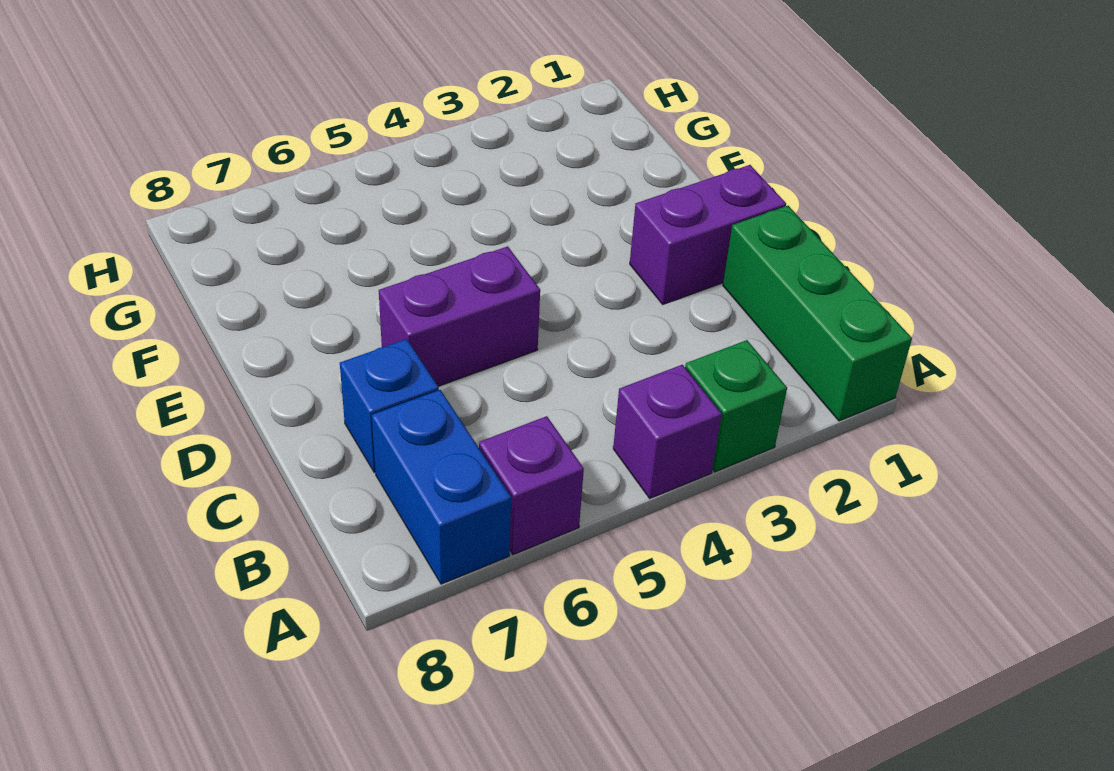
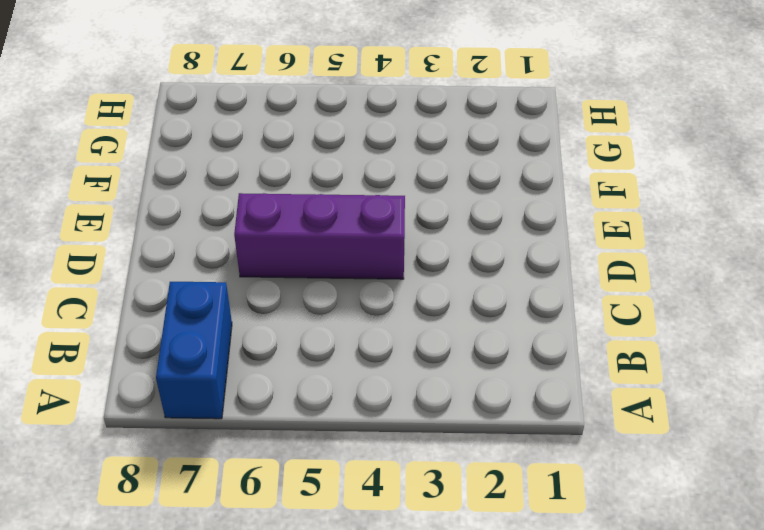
purple brick D4:D6 level 1 -> purple brick D5:D6 level 1
none -> green brick A1:C1 level 1
none -> green brick A3 level 1

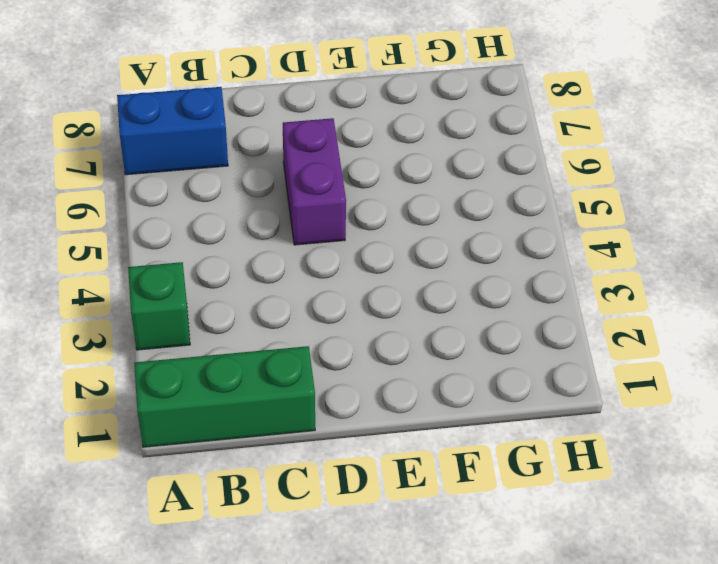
none -> purple brick A4 level 1
none -> purple brick A6 level 1

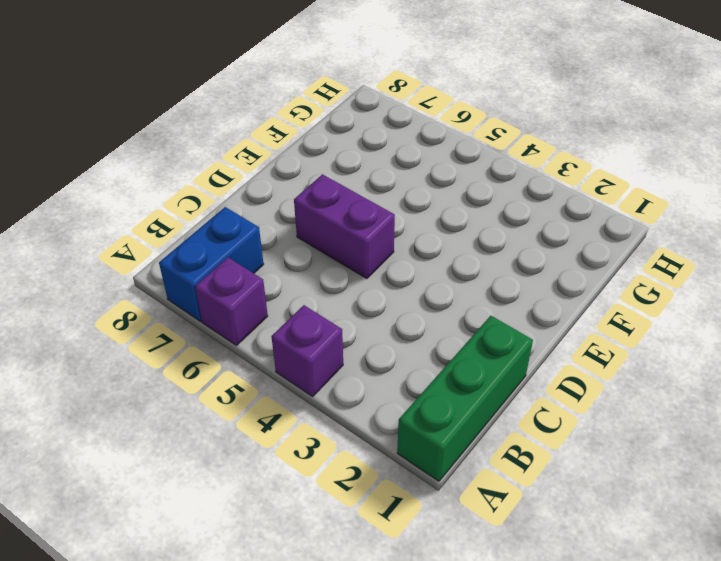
none -> green brick A3 level 1
none -> blue brick C7 level 1

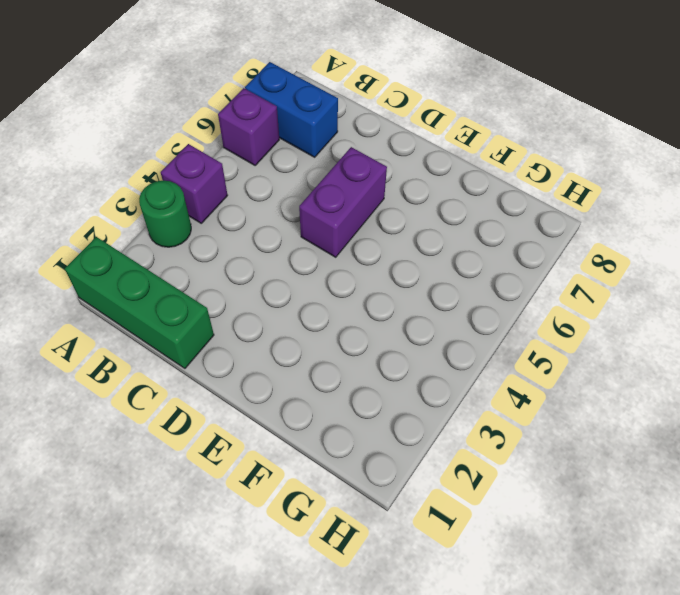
green round brick A3 level 1 -> green brick A3 level 1
none -> blue brick C7 level 1
none -> purple brick D1:D2 level 1

